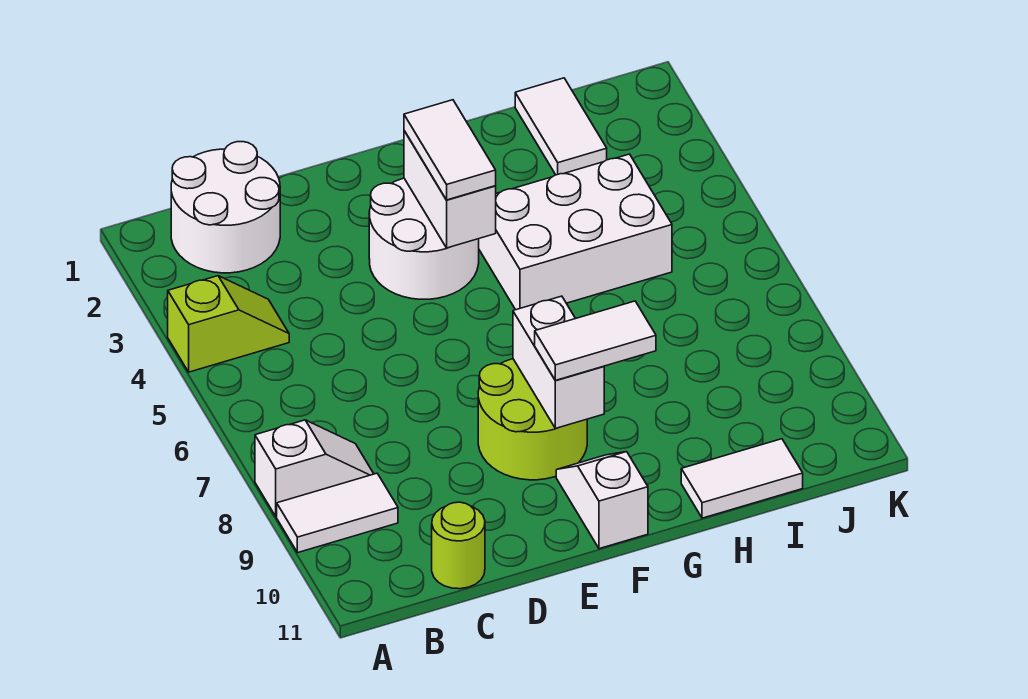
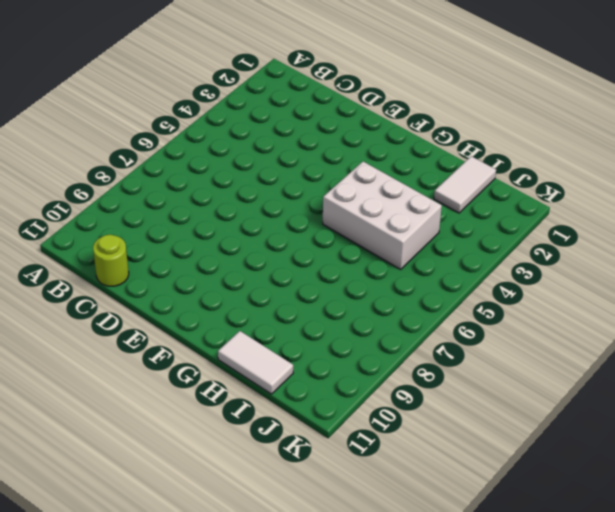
none -> lime slope A4:B4 level 1 top A
none -> white slope A8:B8 level 1 top A
none -> white tile A9:B9 level 1

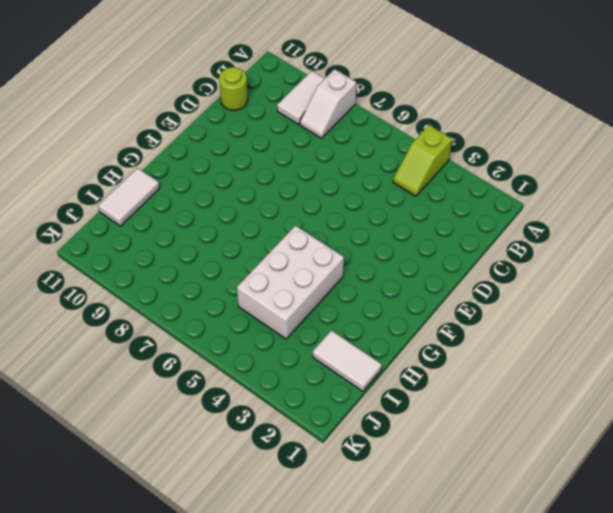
none -> white round brick B1:C2 level 1
none -> white round brick E3:F4 level 1
none -> lime round brick E8:F9 level 1

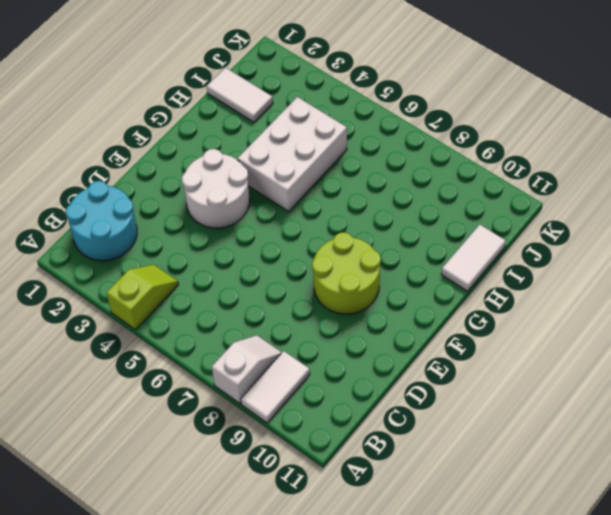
cyan round brick B1:C2 level 1 -> white round brick B1:C2 level 1
none -> lime round brick C11 level 1
none -> white slope F10:F11 level 1 top 11
none -> white brick F3:F4 level 2

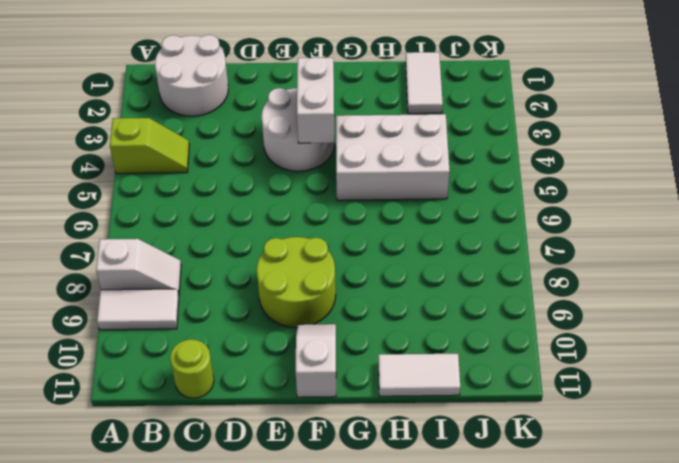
none -> white brick F8:F9 level 2
none -> white tile F3:F4 level 3
none -> white tile F9:G9 level 3

